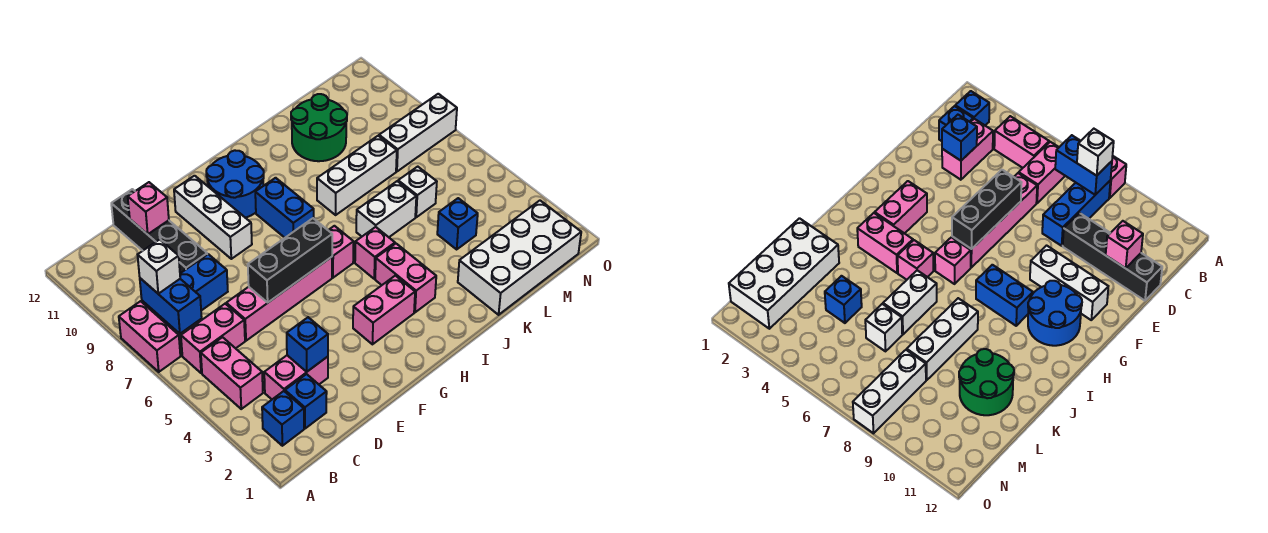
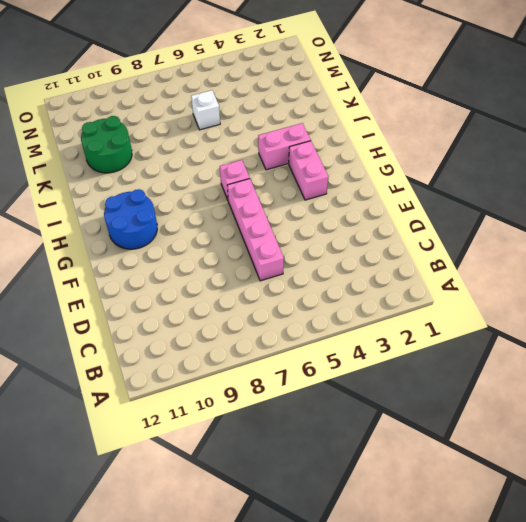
none -> pink brick A7:A8 level 1
none -> blue brick B2 level 1
none -> pink brick B4:B5 level 1

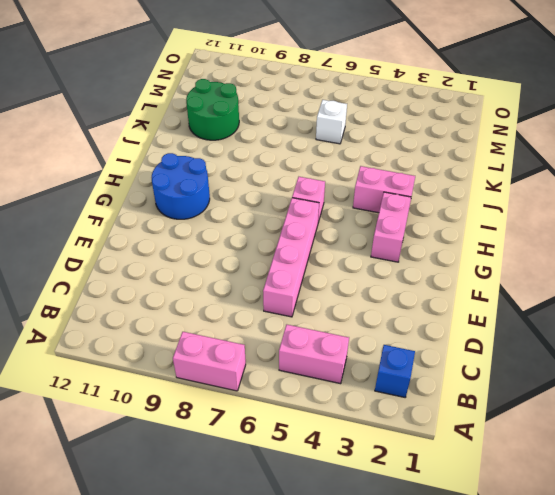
none -> pink brick B6:C6 level 1
none -> blue brick B8:D8 level 1
none -> blue brick C2 level 1

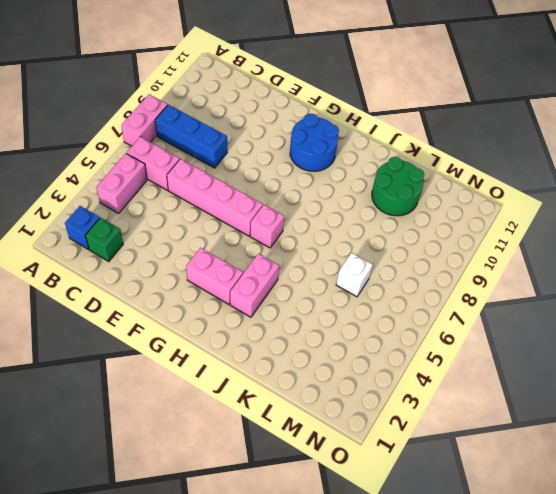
green brick C2 level 1 -> blue brick C2 level 1
none -> pink brick C3:D3 level 1
none -> black brick D9:D12 level 1
none -> white brick F9:F11 level 1

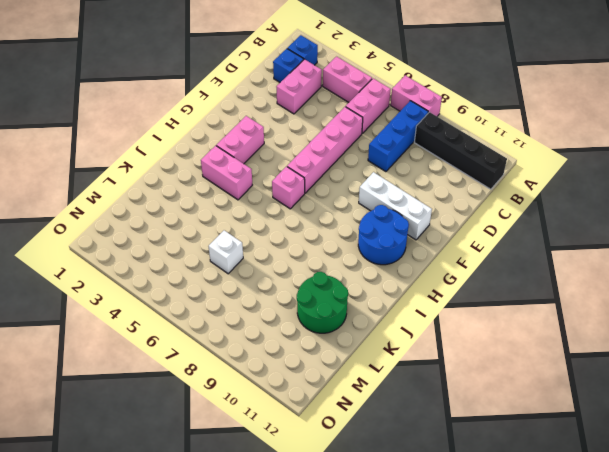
black brick B9:B12 level 1 -> black brick D9:D12 level 1
none -> blue brick H8:H9 level 1
none -> pink brick I5 level 1
none -> white brick J6:K6 level 1

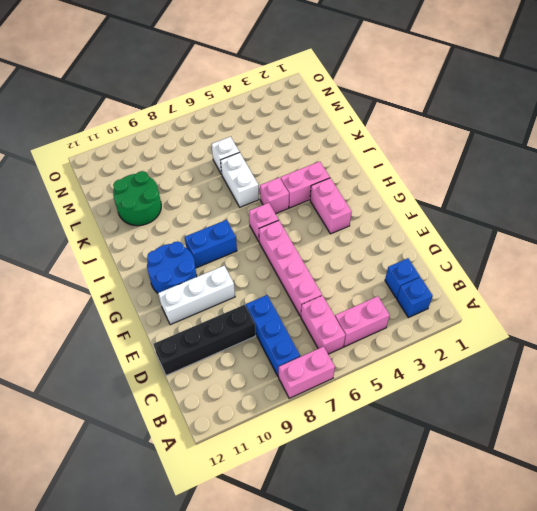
none -> pink brick C3:D3 level 1
none -> white brick J8:L8 level 1
none -> white brick K1:N2 level 1

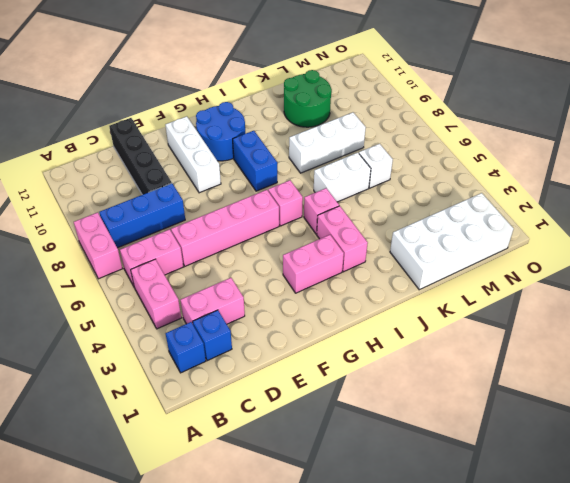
none -> blue brick L4 level 1
none -> white brick M8:O8 level 1
none -> blue brick B7:B8 level 2

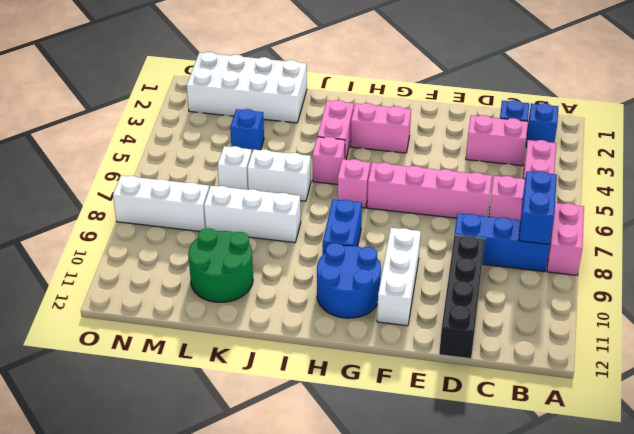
none -> blue brick D3 level 2
none -> pink brick D11 level 2
none -> black brick E6:G6 level 2

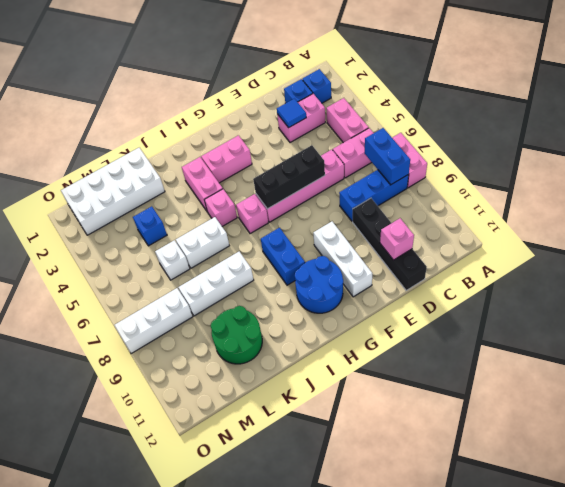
blue tile D3 level 2 -> blue brick D3 level 2
none -> white brick B8 level 3

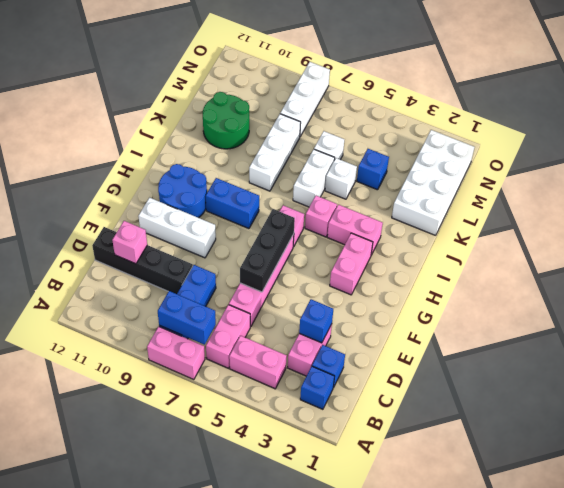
white brick K5 level 1 -> white brick B8 level 3

